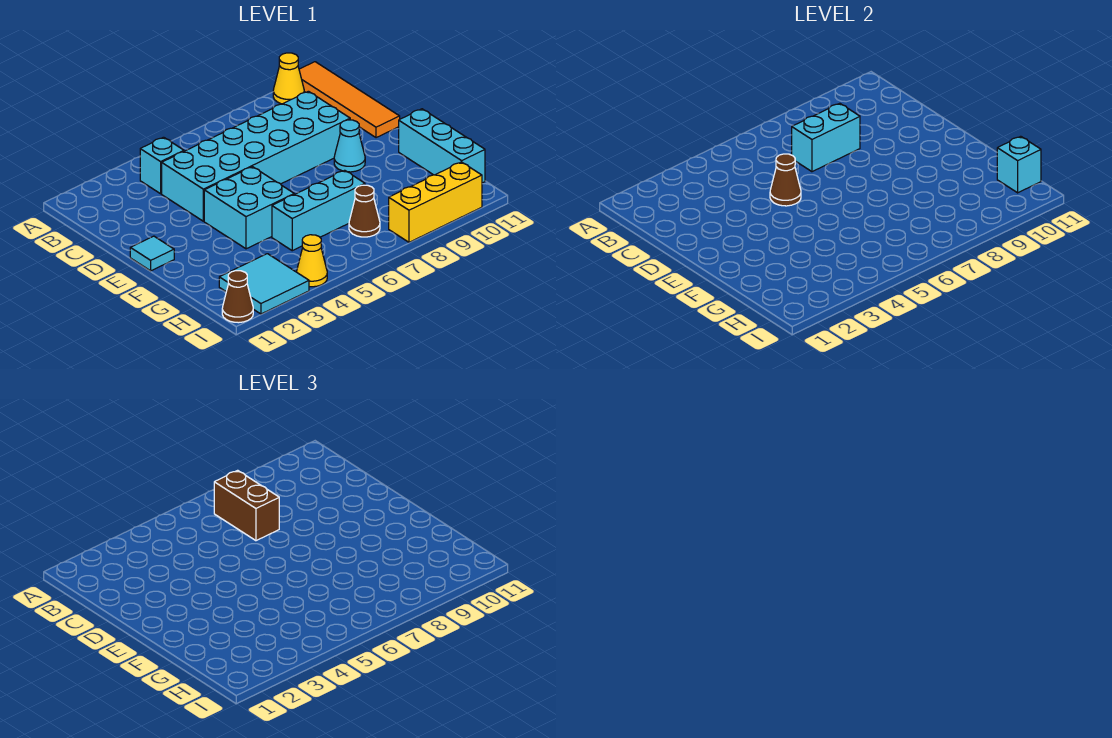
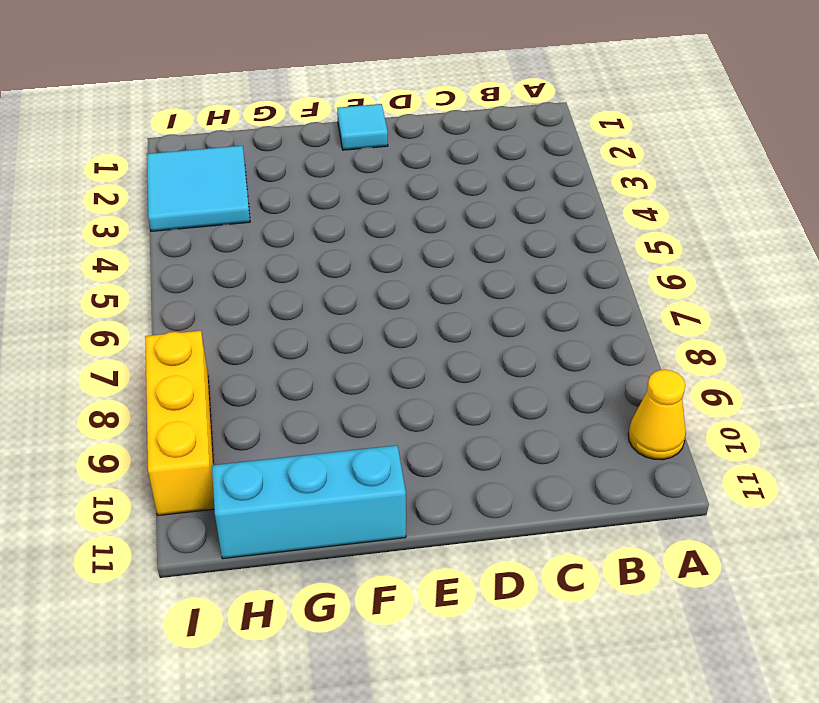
none -> orange tile A11:D11 level 1
none -> cyan brick B4 level 1
none -> cyan brick C4:D9 level 1

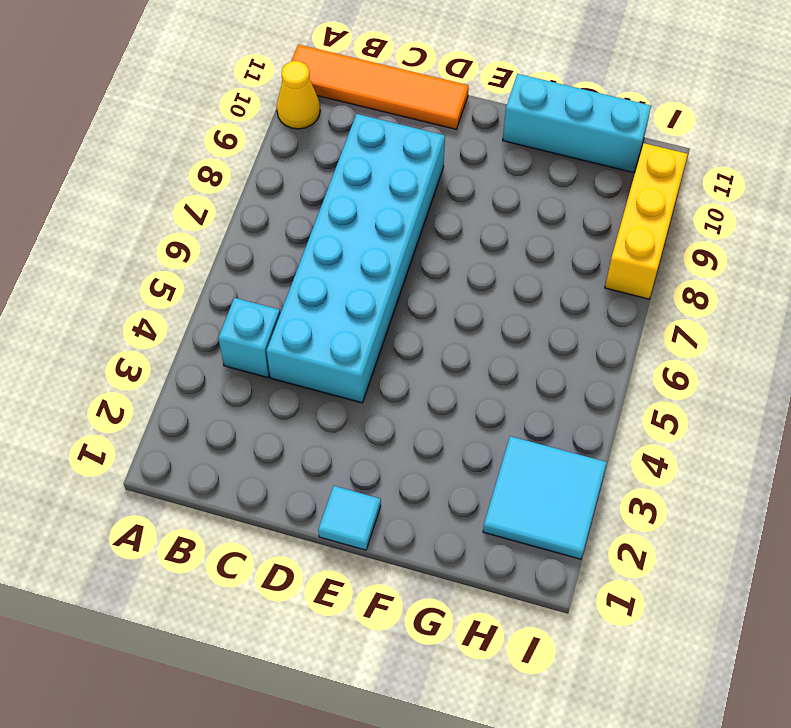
none -> cyan brick E4:F5 level 1
none -> cyan cone E9 level 1
none -> cyan brick G5:G7 level 1

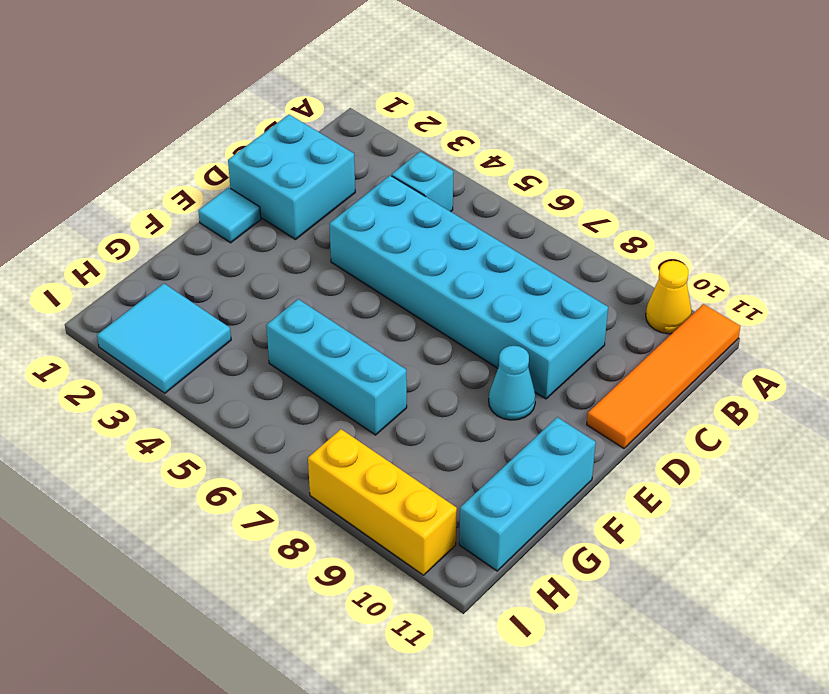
cyan brick C1:D2 level 1 -> cyan brick E4:F5 level 1
none -> brown cone H7 level 1
none -> brown cone I1 level 1
none -> yellow cone I4 level 1

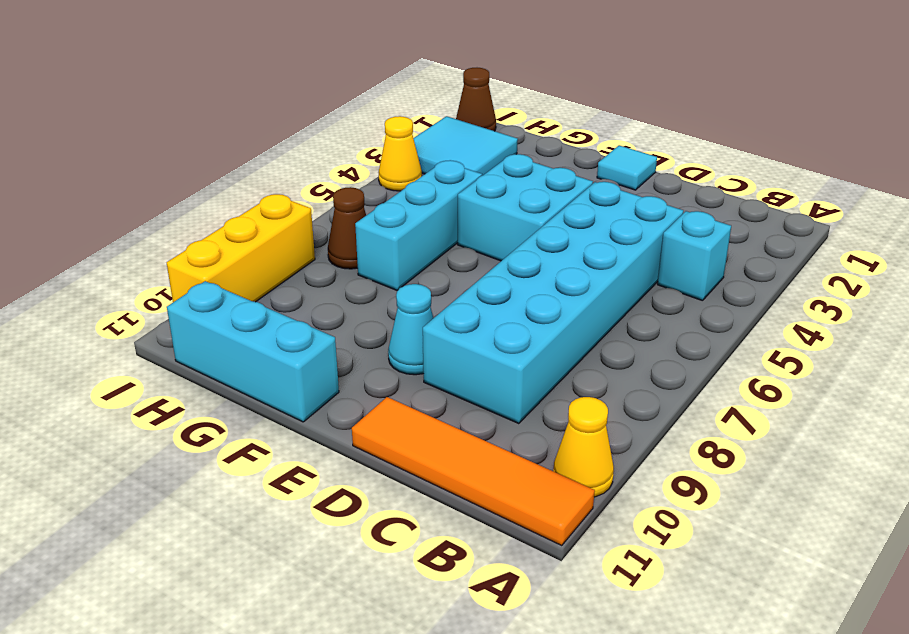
none -> cyan brick C7:C8 level 2
none -> brown cone D5 level 2
none -> cyan brick H11 level 2

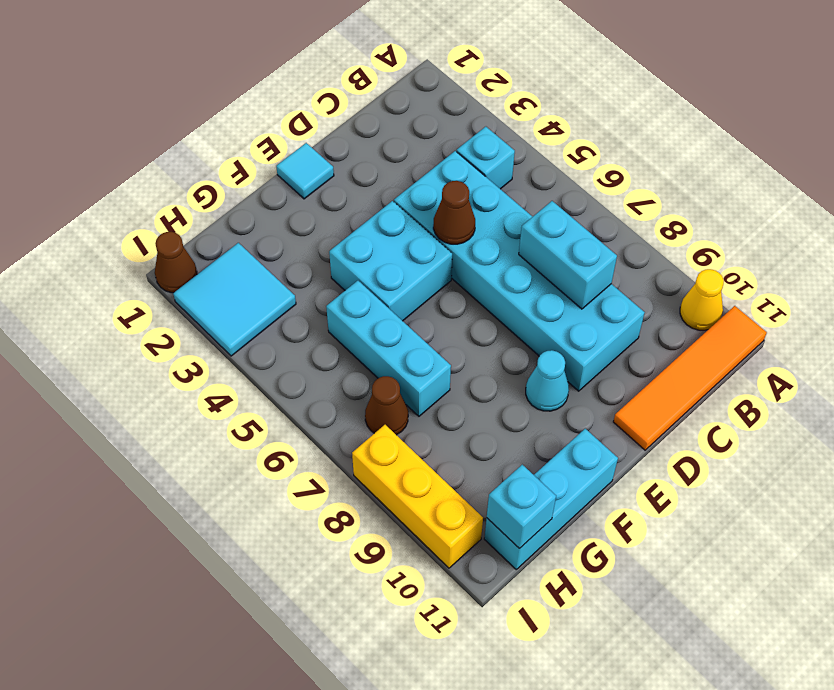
none -> yellow cone I4 level 1
none -> brown brick B7:C7 level 3

